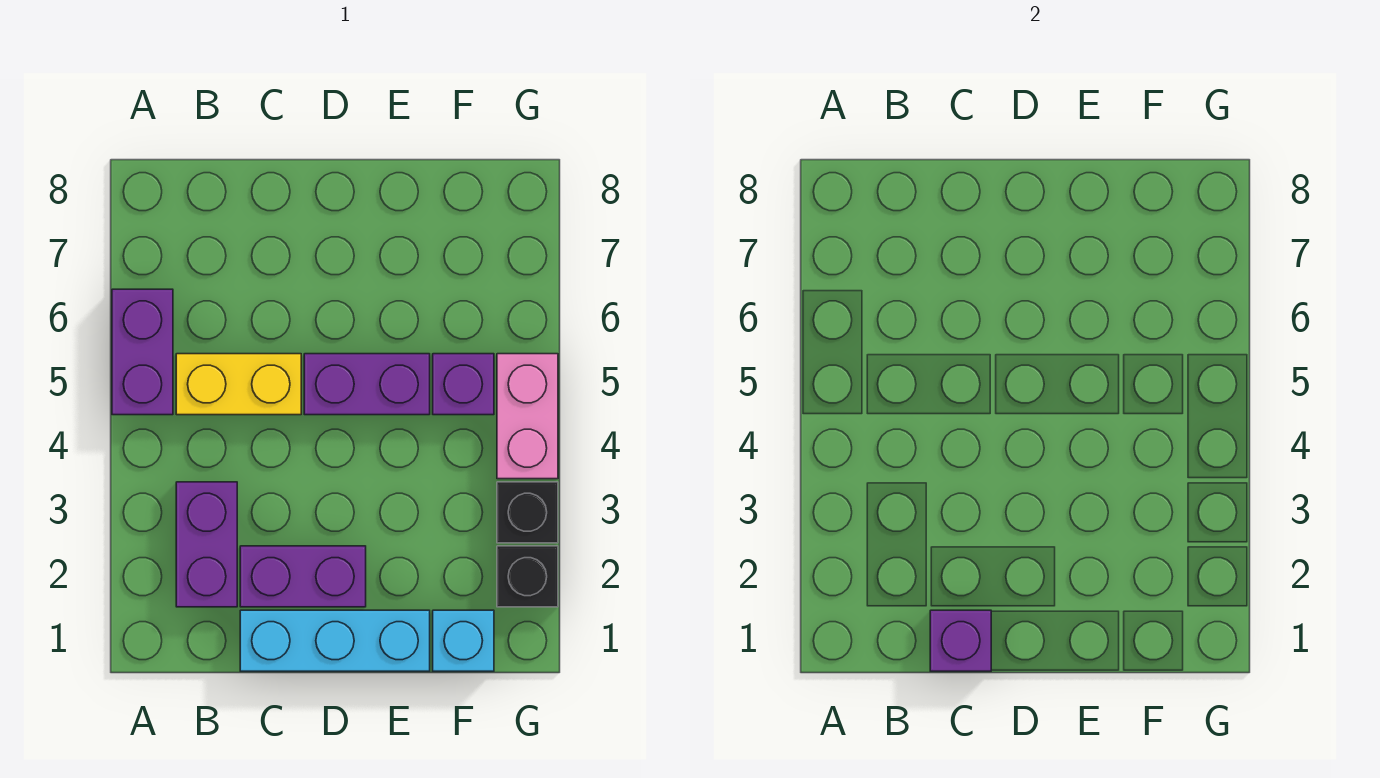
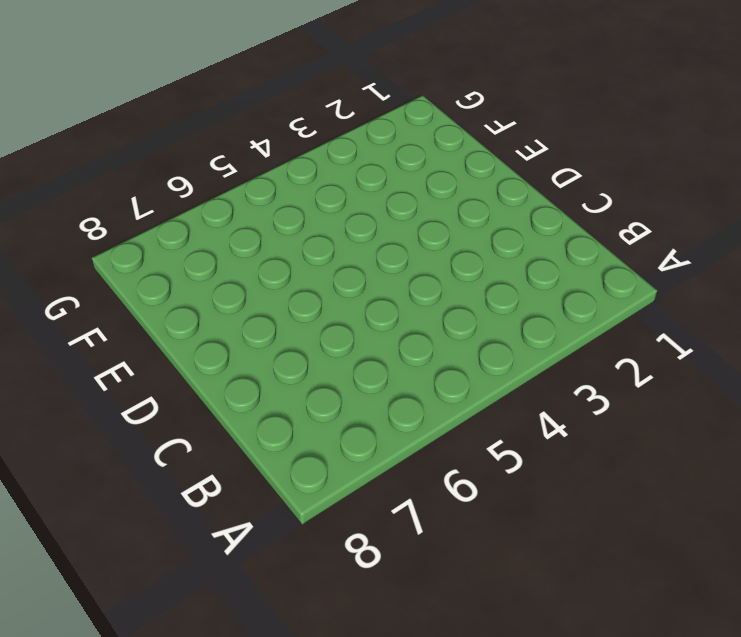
none -> purple brick A5:A6 level 1
none -> purple brick B2:B3 level 1
none -> yellow brick B5:C5 level 1

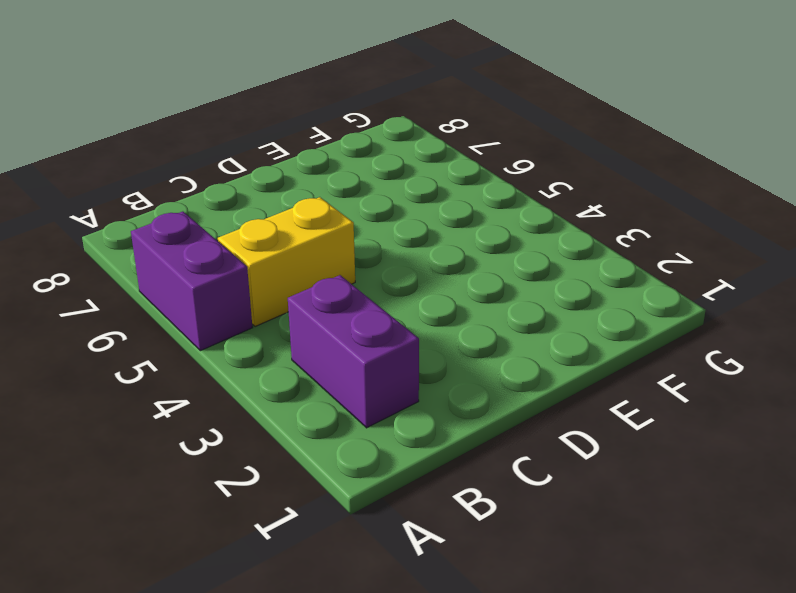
none -> cyan brick C1:E1 level 1
none -> purple brick C2:D2 level 1
none -> purple brick D5:E5 level 1

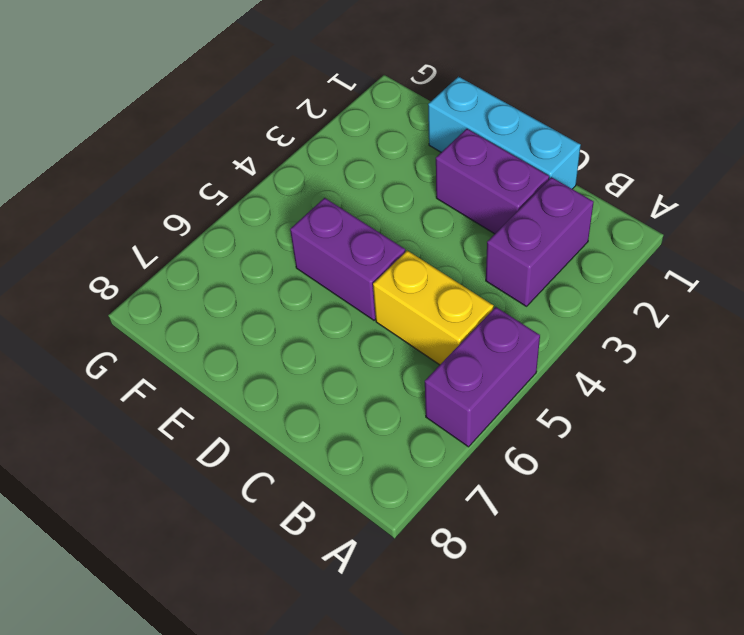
none -> cyan brick F1 level 1
none -> purple brick F5 level 1
none -> black brick G2 level 1

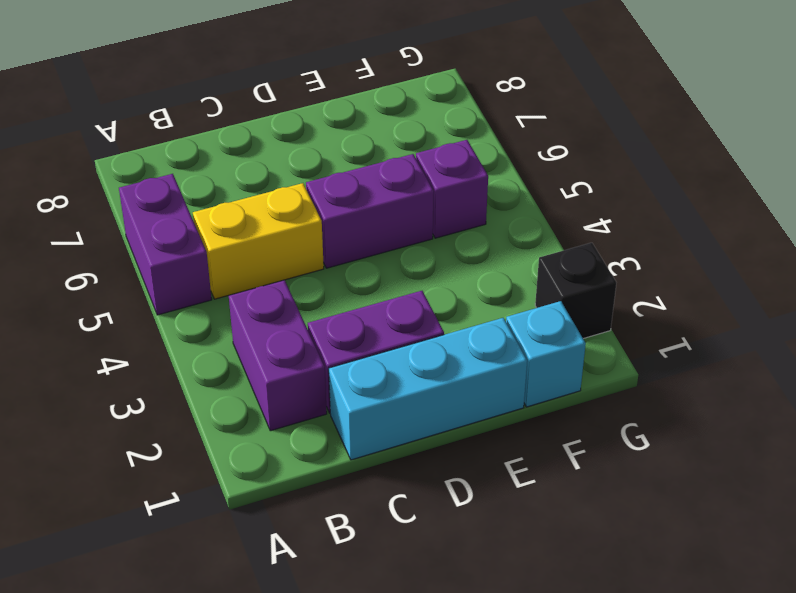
none -> black brick G3 level 1
none -> pink brick G4:G5 level 1
none -> purple brick C1 level 2

